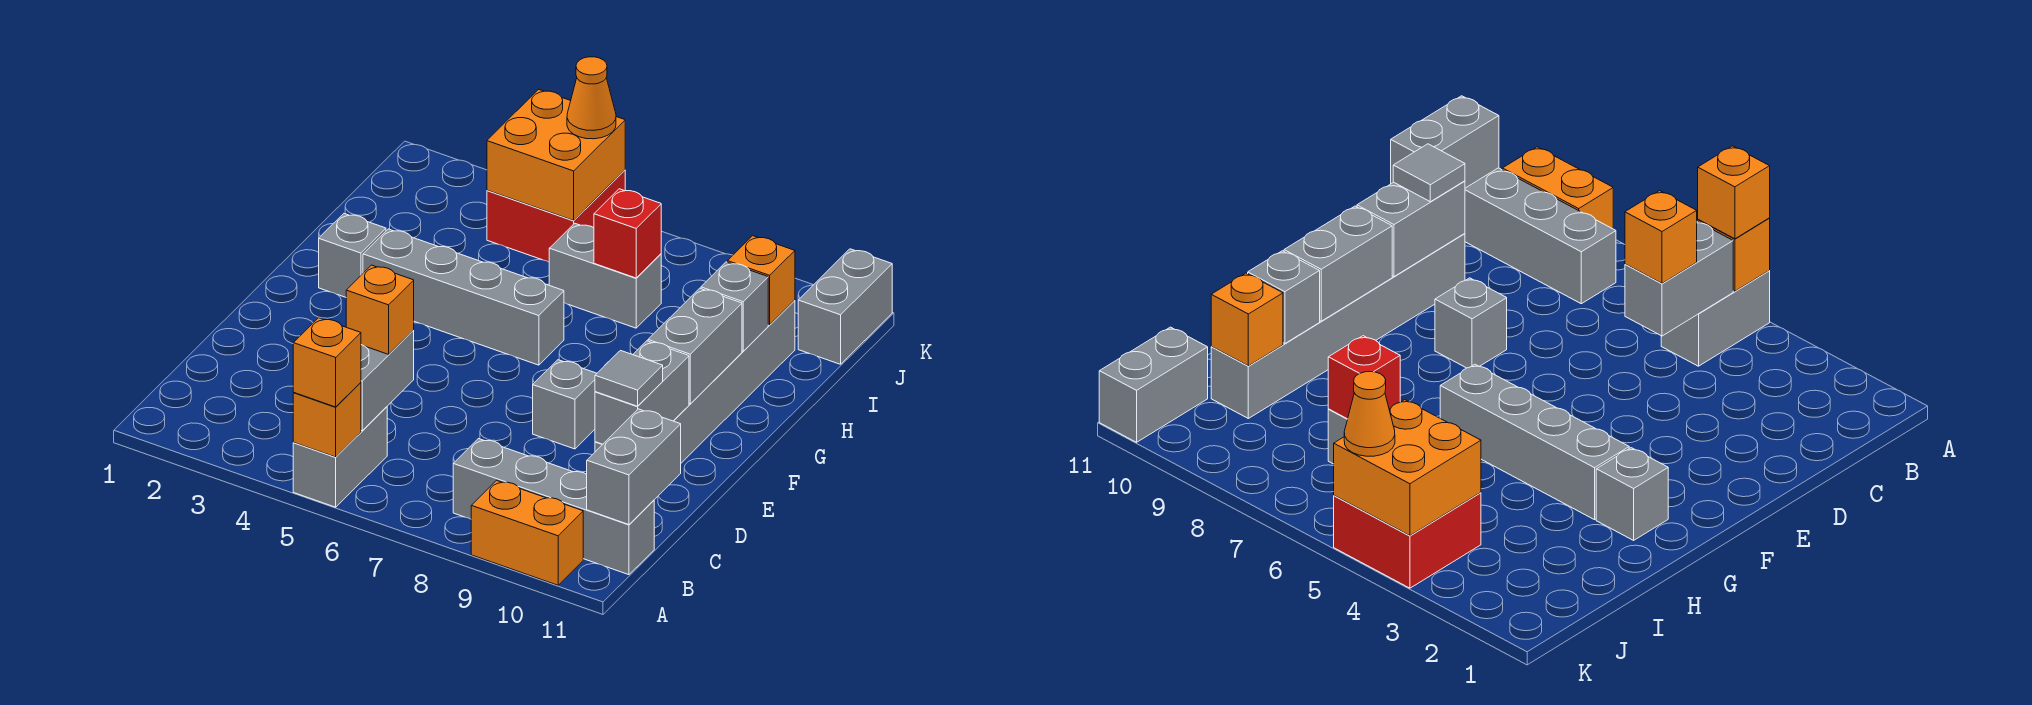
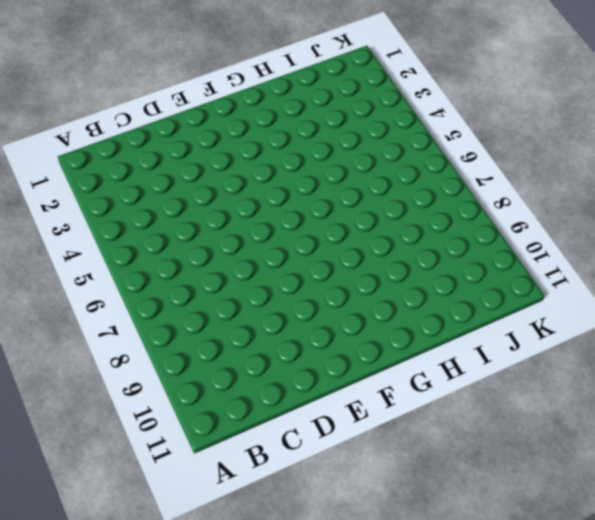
none -> grey brick A5:B5 level 1
none -> orange brick A9:A10 level 1
none -> grey brick B8:B11 level 1

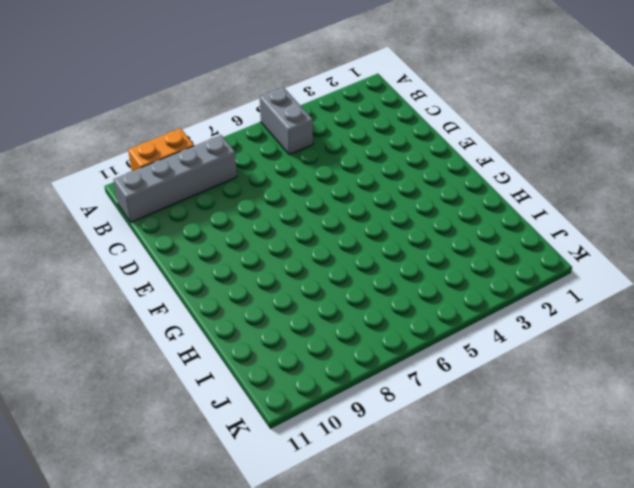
none -> grey brick D10:I10 level 1
none -> grey brick E8 level 1
none -> grey brick G2 level 1

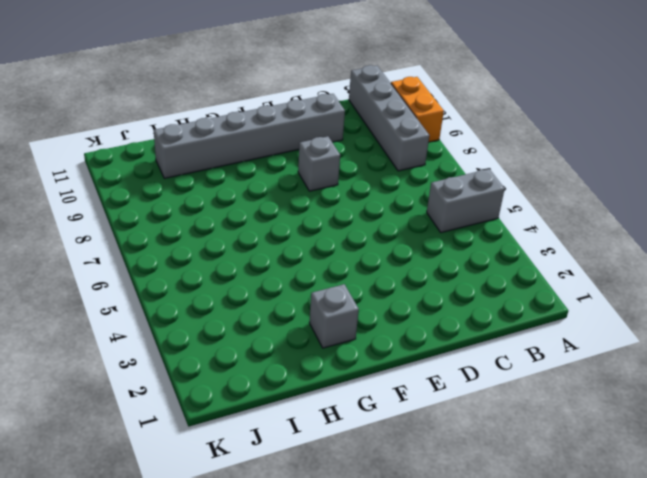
none -> grey brick G3:G6 level 1
none -> grey brick I6:I7 level 1
none -> red brick J4:K5 level 1

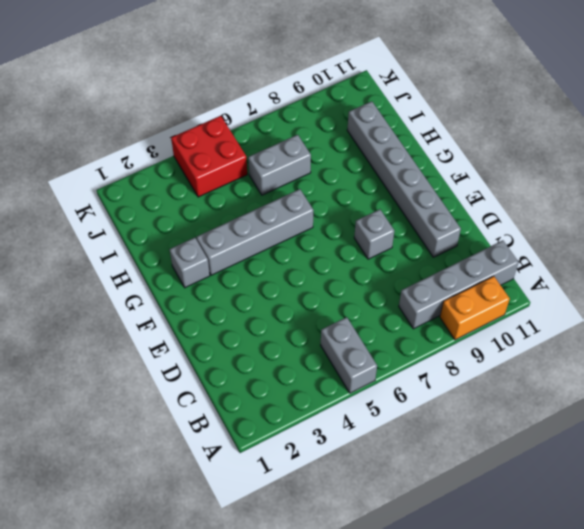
none -> grey brick J11:K11 level 1
none -> orange brick A5 level 2
none -> grey brick B5:C5 level 2

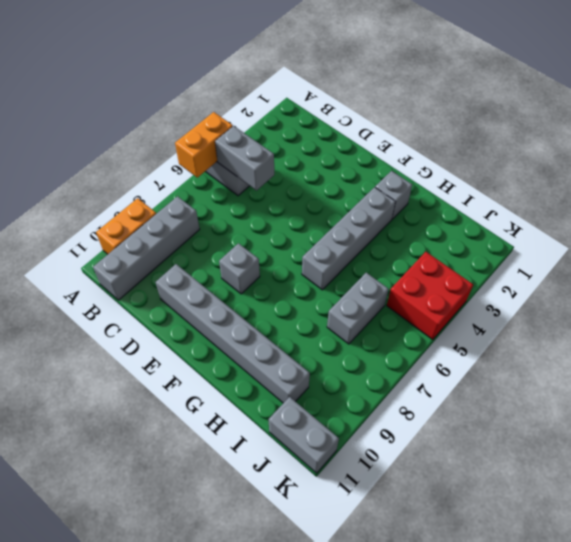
orange brick A5:A6 level 2 -> orange brick A5 level 2
none -> grey brick B11:C11 level 2
none -> grey brick D10:E10 level 2
none -> grey brick F10:G10 level 2

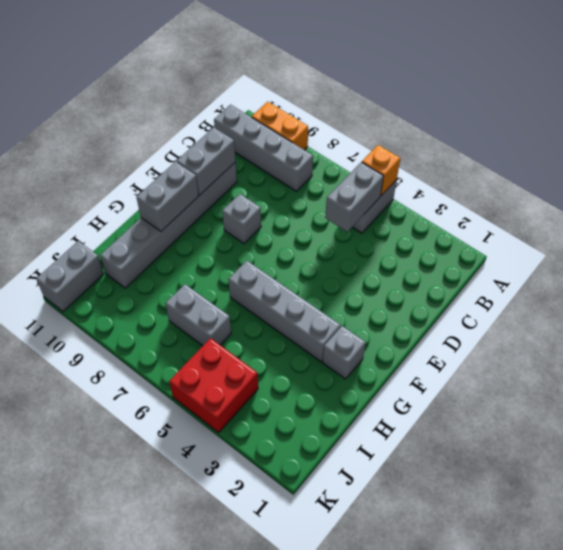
none -> grey brick B11:C11 level 2
none -> grey brick H10 level 2
none -> red brick I7 level 2

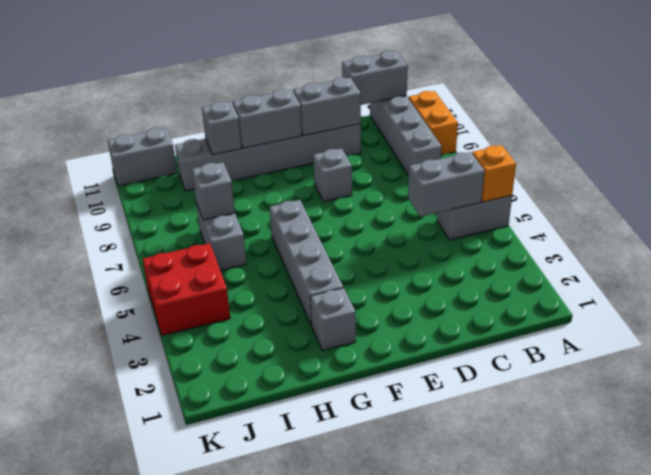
grey brick I7 level 2 -> red brick I7 level 2
none -> orange brick I10 level 2
none -> orange brick J4:K5 level 2
none -> orange brick A5 level 3

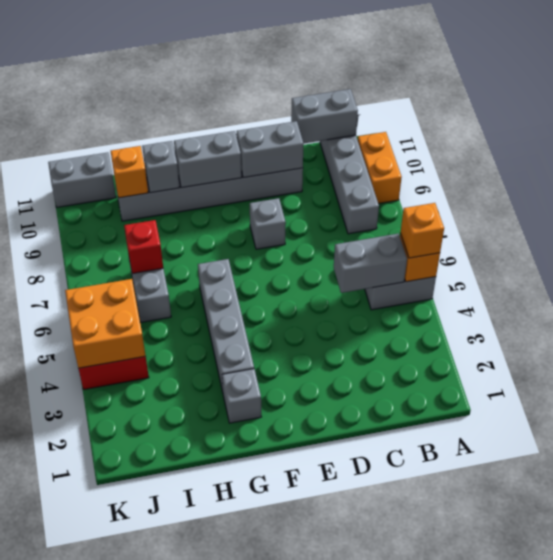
none -> orange brick C5 level 3
none -> grey tile D10 level 3
none -> orange cone K5 level 3

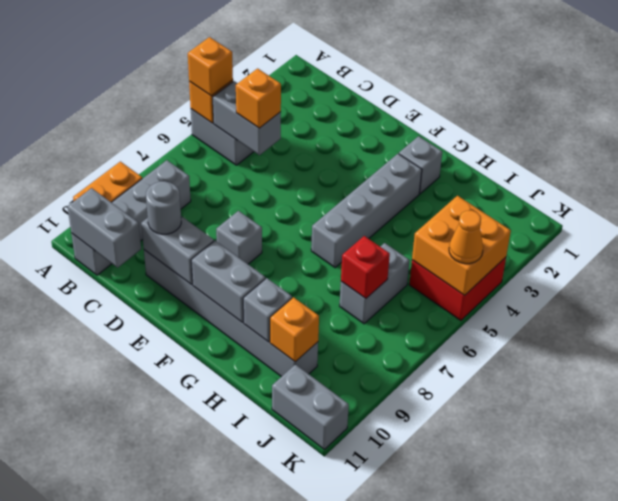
grey round brick D10 level 3 -> grey tile D10 level 3

